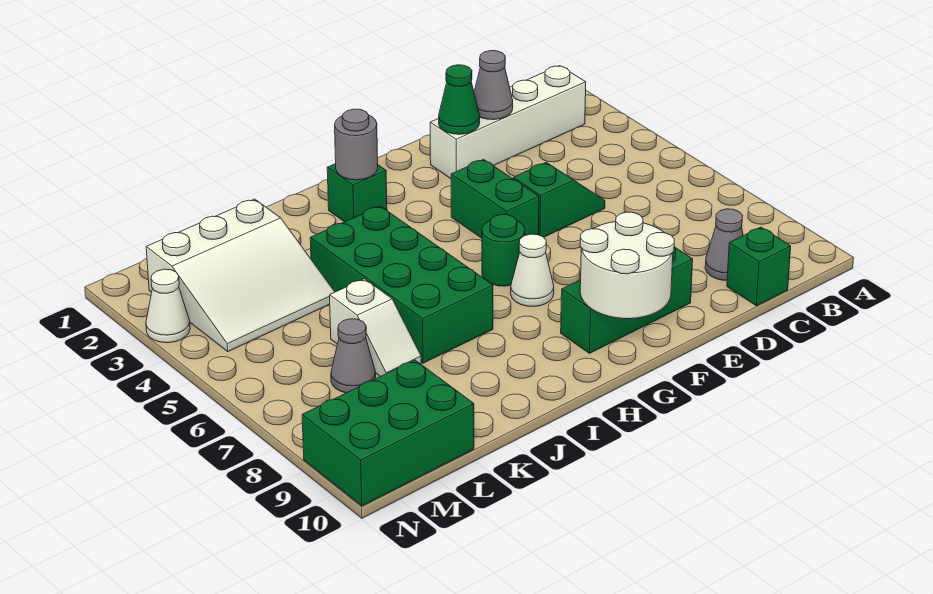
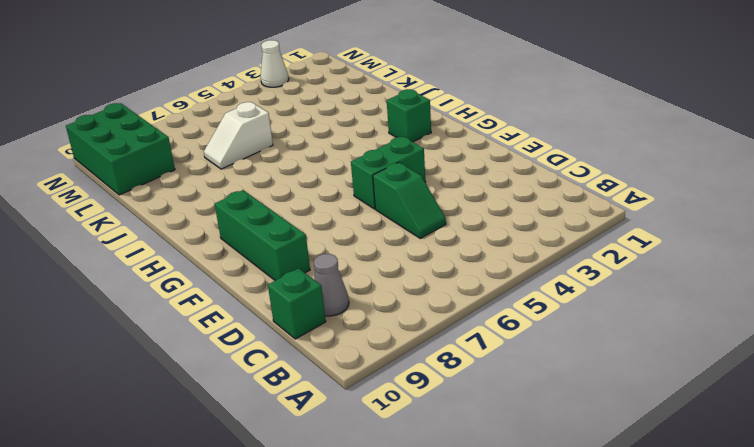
none -> white brick B2:E2 level 1
none -> green round brick G6 level 1
none -> white cone G7 level 1

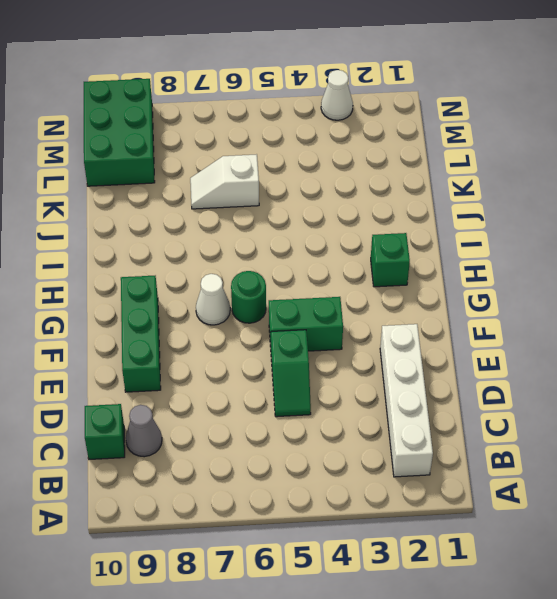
none -> green brick I4:J7 level 1
none -> white slope K2:M4 level 1 top 2
none -> grey cone L7 level 1

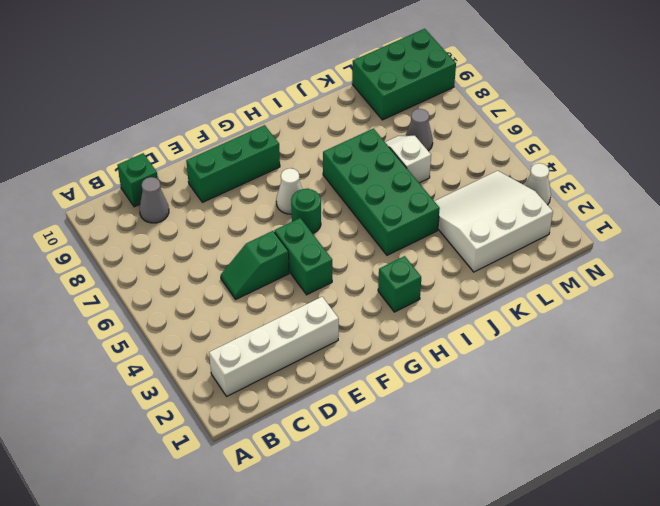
none -> grey cone D2 level 2
none -> green cone E2 level 2
none -> white round brick F9:G10 level 2

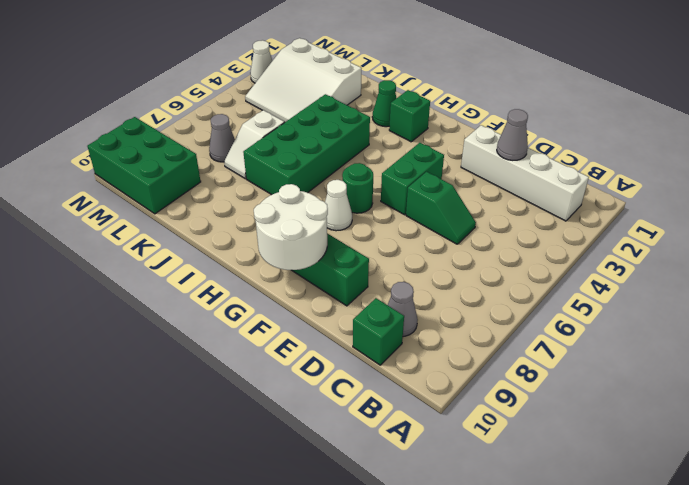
green cone I2 level 1 -> green cone E2 level 2
none -> grey round brick H2 level 2

